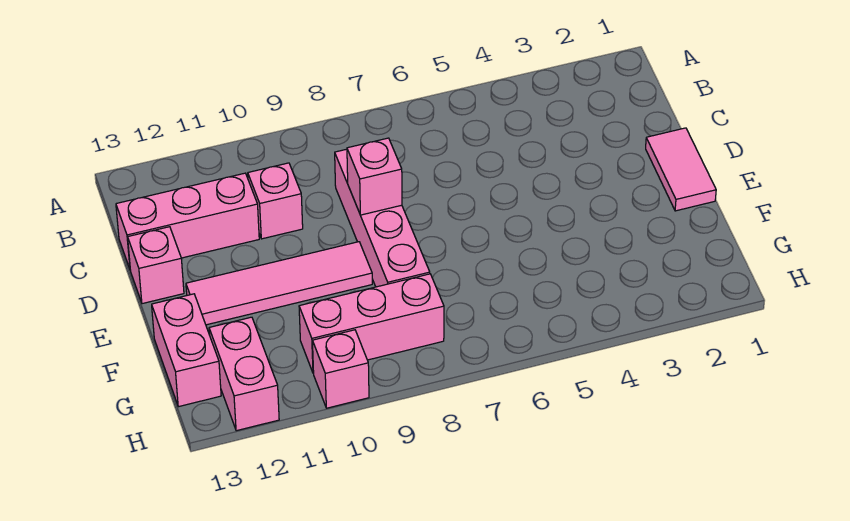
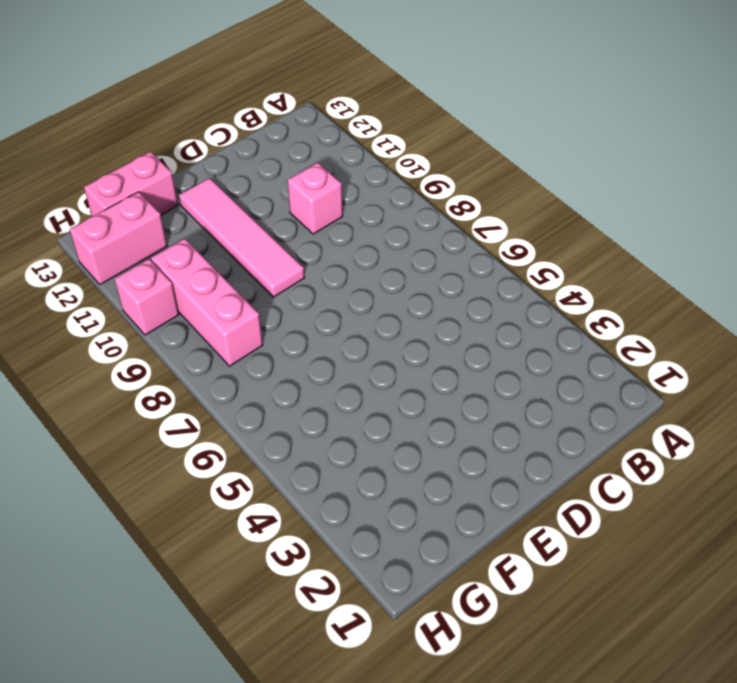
none -> pink brick C8:F8 level 1
none -> pink brick C11:C13 level 1

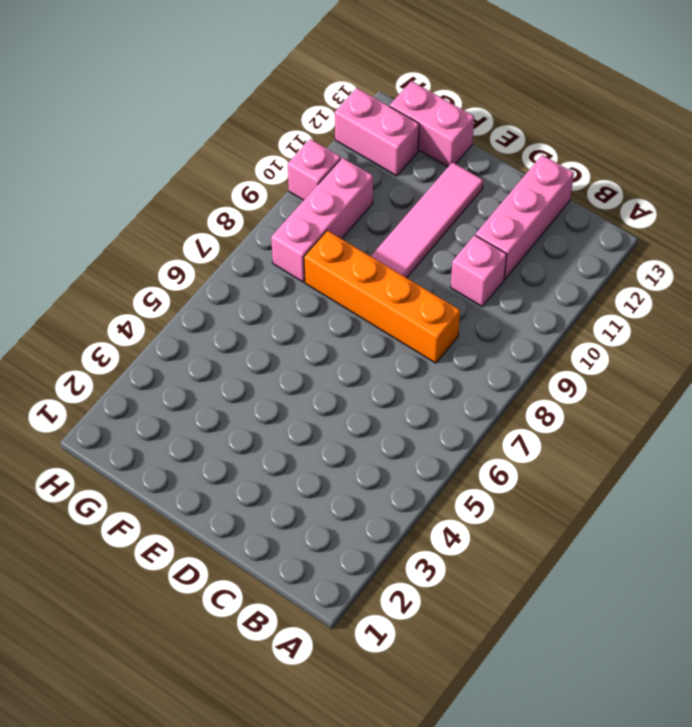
orange brick C8:F8 level 1 -> pink brick C8:F8 level 1
none -> pink tile D1:E1 level 1
none -> pink brick D13 level 1

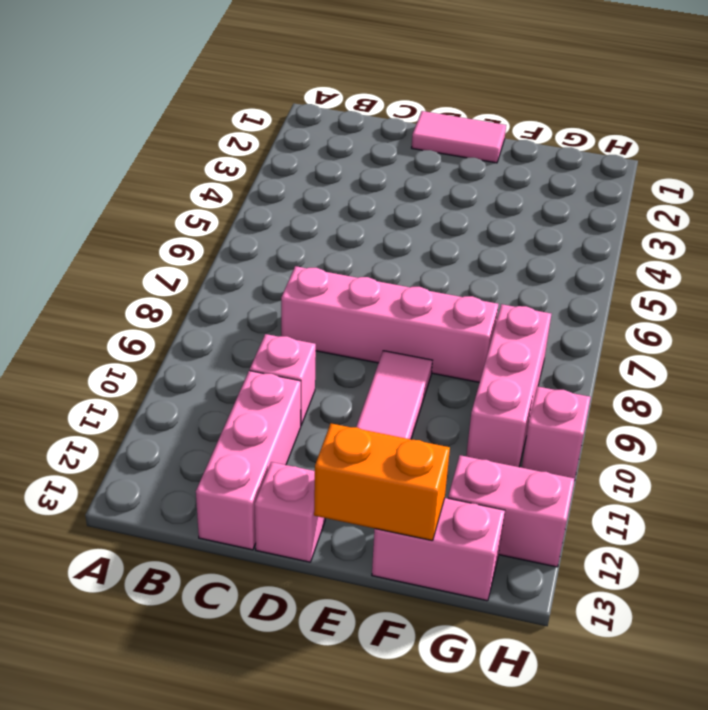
orange brick E13:F13 level 2 -> none
none -> pink brick D8 level 2

